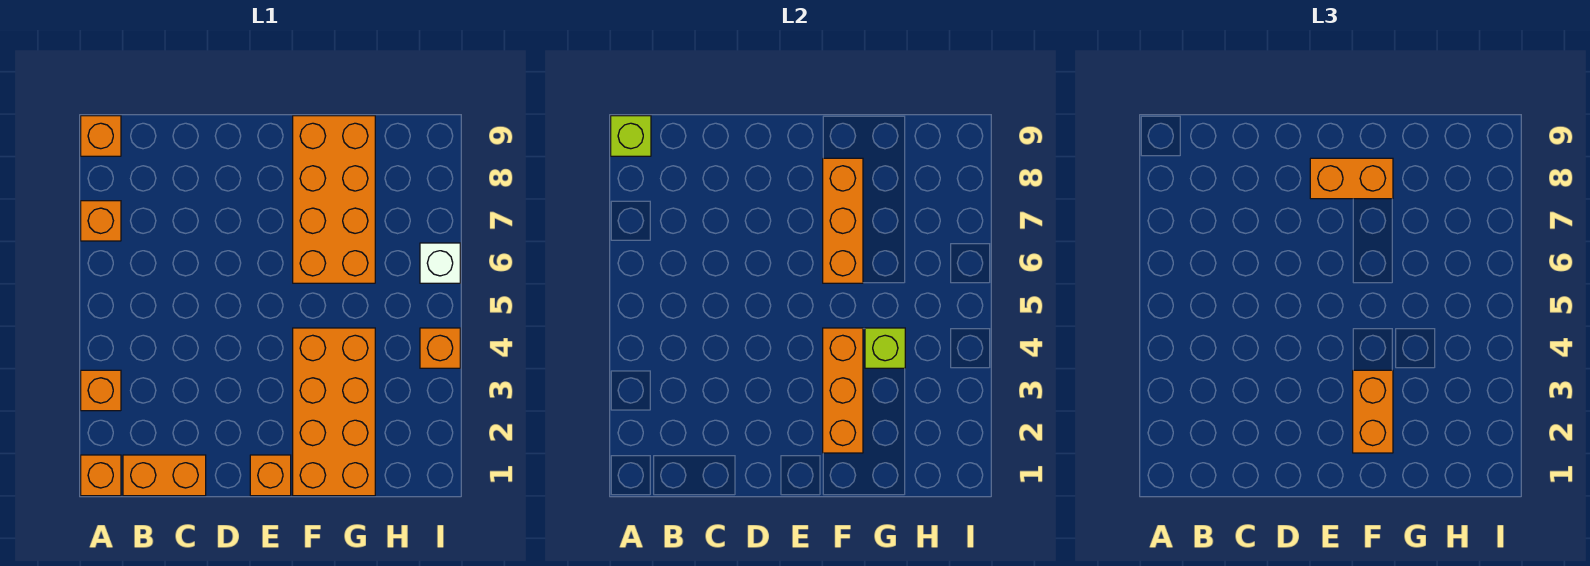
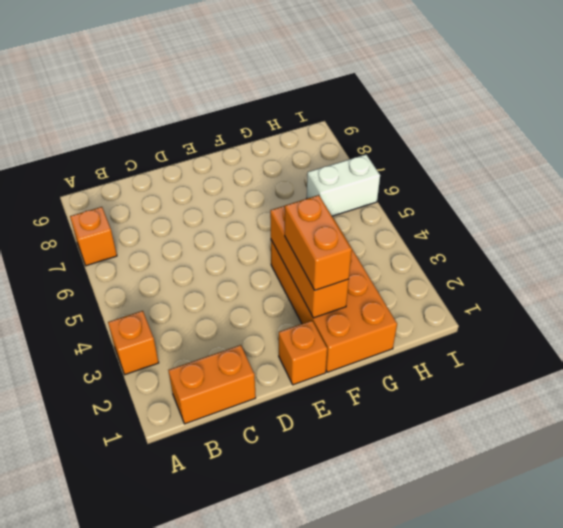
white brick H6:I6 level 1 -> white brick I6 level 1
none -> orange brick A1 level 1
none -> orange brick A9 level 1
none -> orange brick F6:G9 level 1

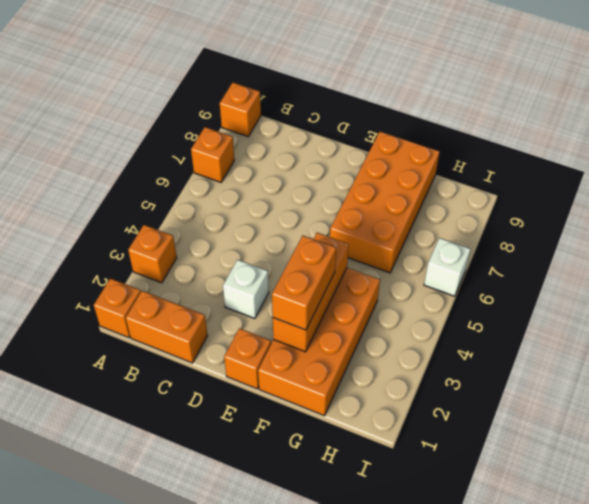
white brick D3 level 1 -> none
none -> orange brick I4 level 1
none -> lime brick A9 level 2
none -> orange brick F6:F8 level 2

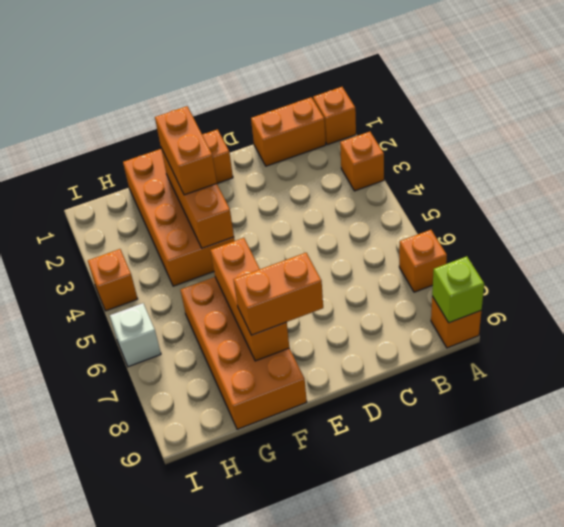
none -> lime brick G4 level 2

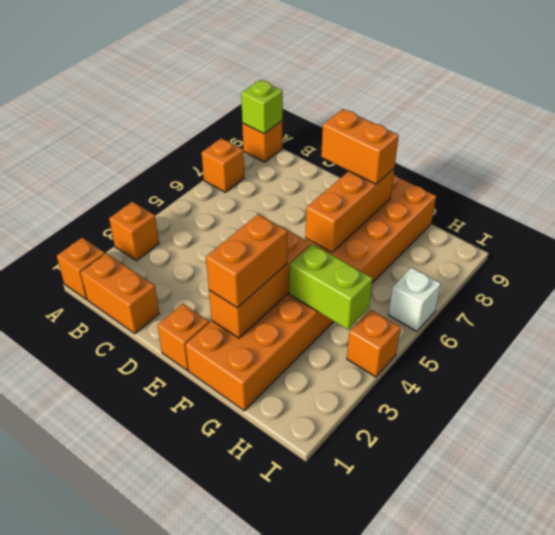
lime brick G4:H4 level 2 -> lime brick G4 level 2

